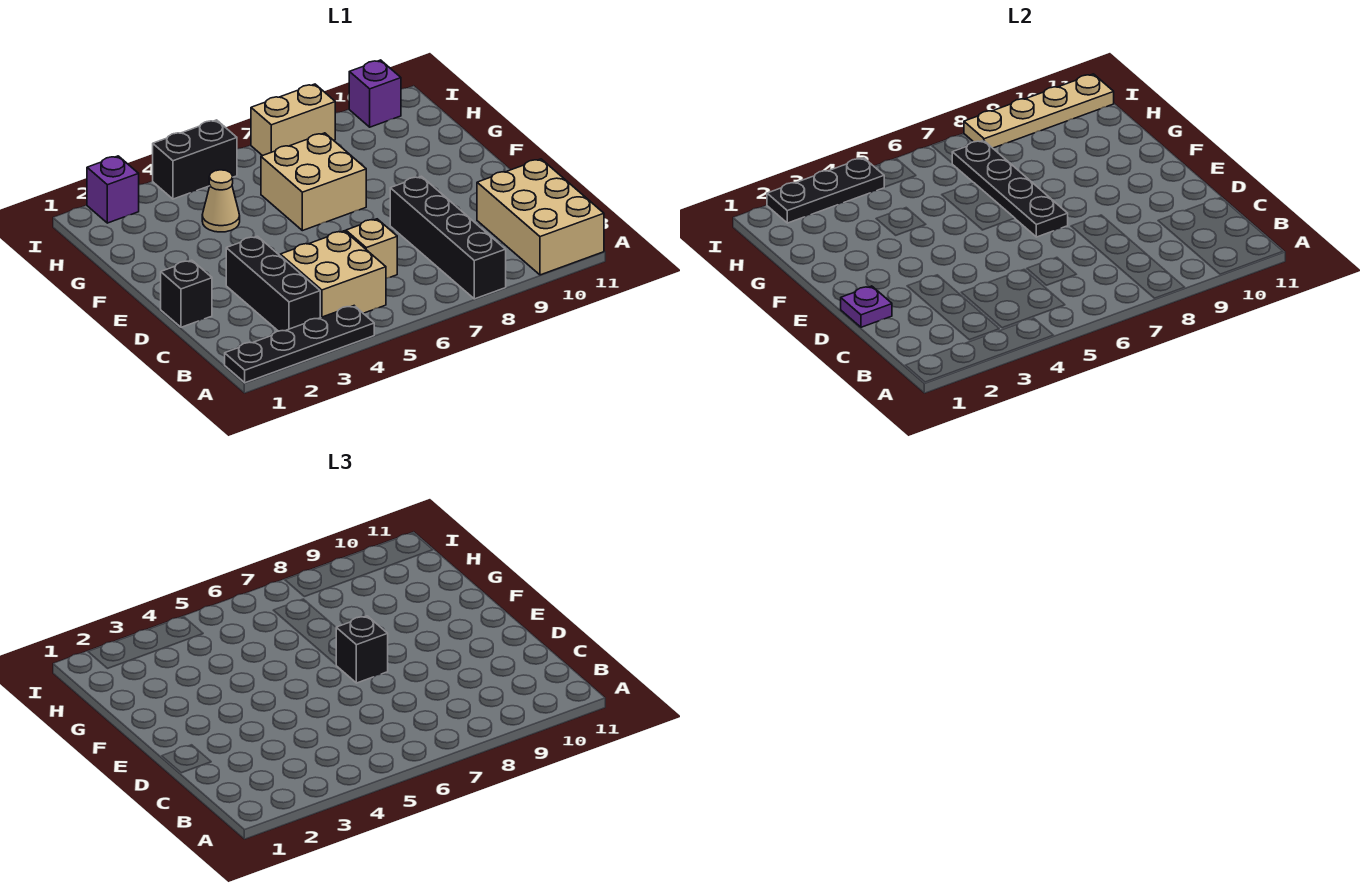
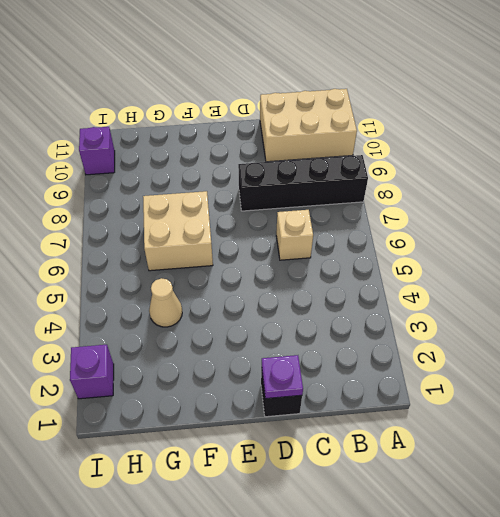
none -> black plate A1:A4 level 1
none -> black brick B3:D3 level 1
none -> tan brick B4:C5 level 1

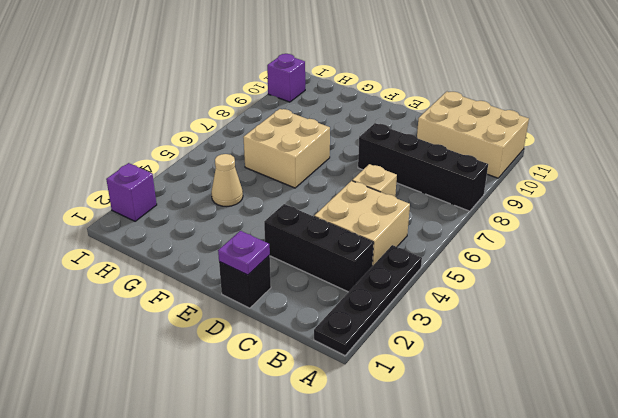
none -> black brick I4:I5 level 1
none -> tan brick I7:I8 level 1
none -> black plate E7:H7 level 2

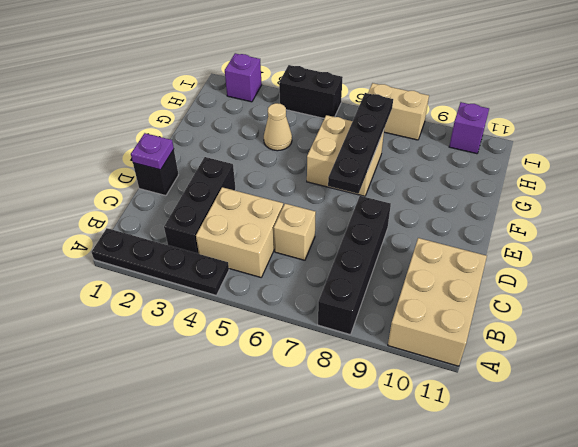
none -> black plate I2:I4 level 2
none -> tan plate I8:I11 level 2
none -> black brick E7 level 3

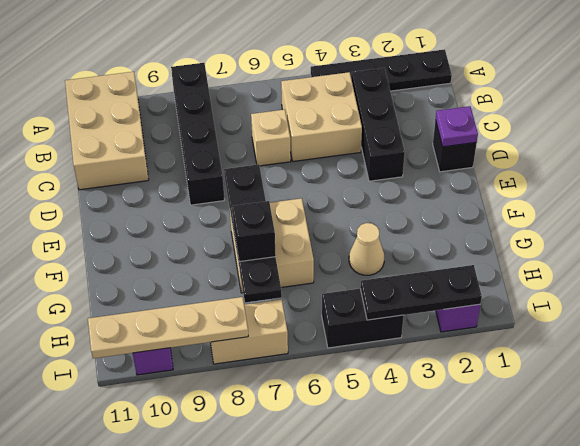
black brick G7 level 3 -> black brick E7 level 3

